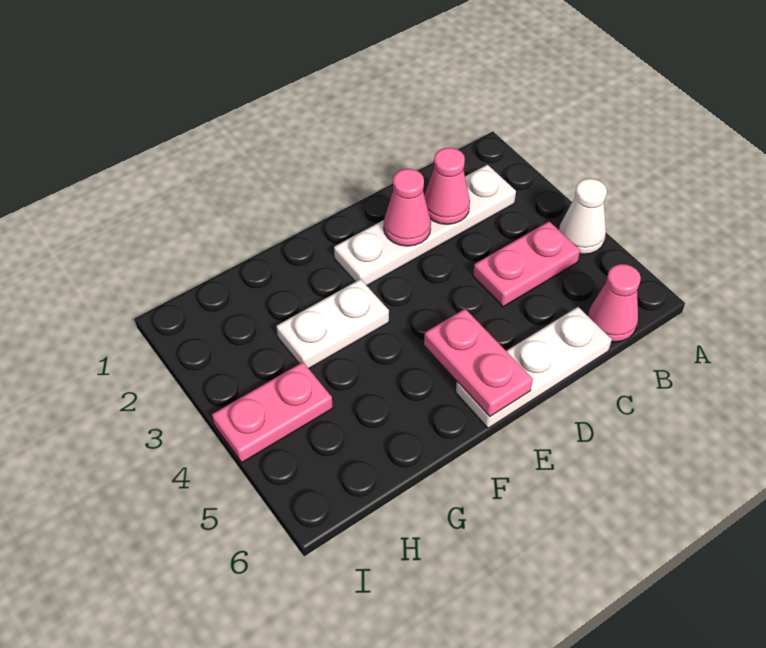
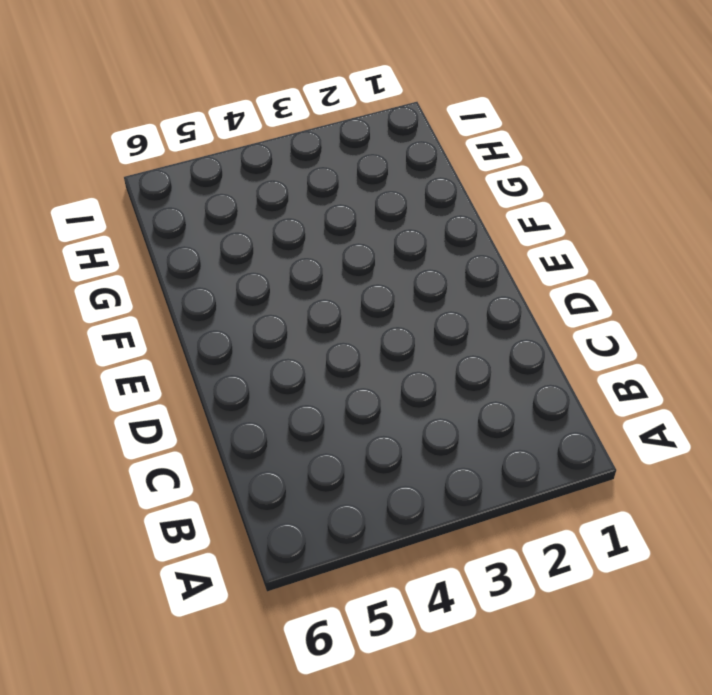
none -> white cone A4 level 1
none -> white plate B2:E2 level 1

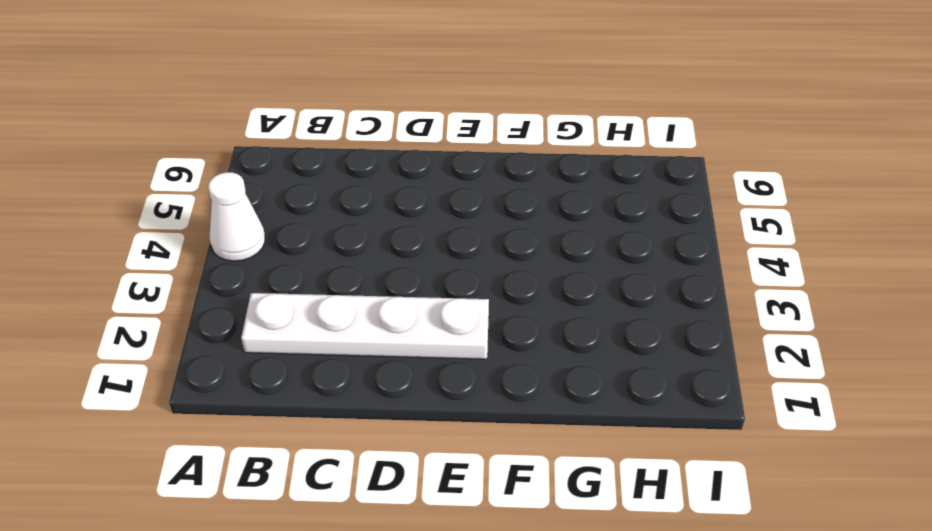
none -> pink plate B4:C4 level 1
none -> pink cone B6 level 1

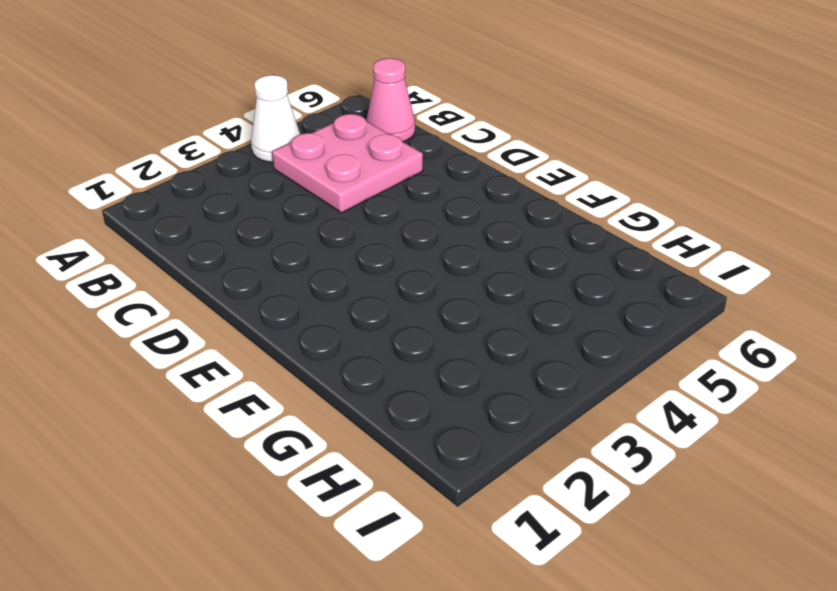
pink plate B4:C5 level 1 -> pink plate B4:C4 level 1
none -> white plate B2:E2 level 1
none -> white plate C6:E6 level 1

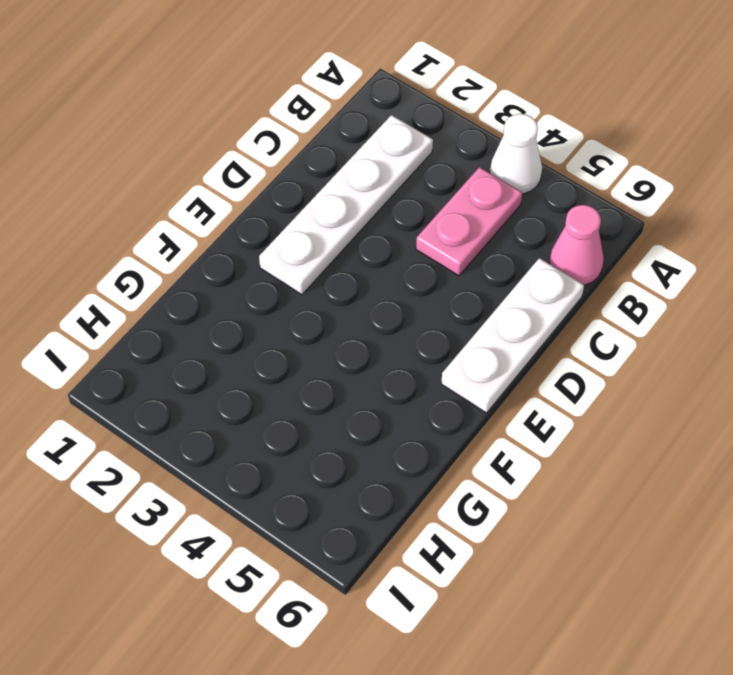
none -> white plate F3:G3 level 1
none -> pink plate H4:I4 level 1

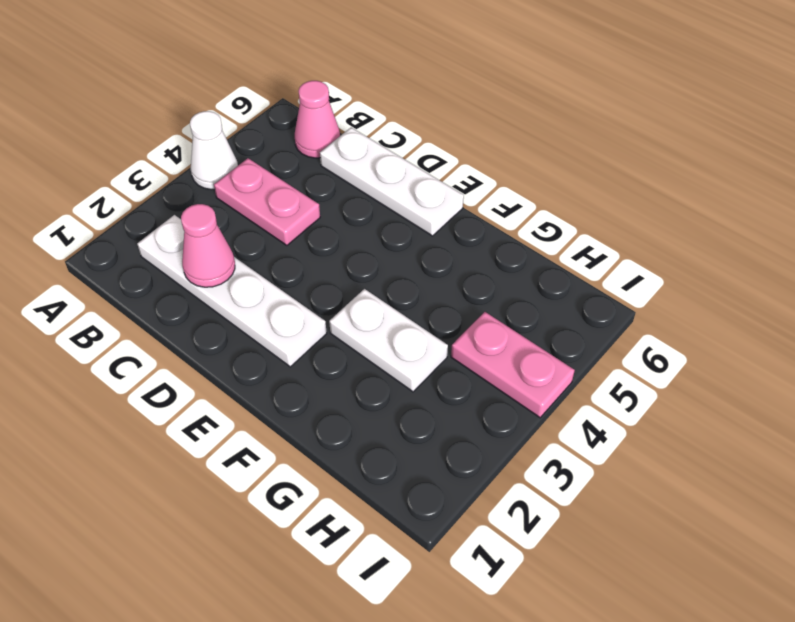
none -> pink cone D2 level 2
none -> pink plate E5:E6 level 2

